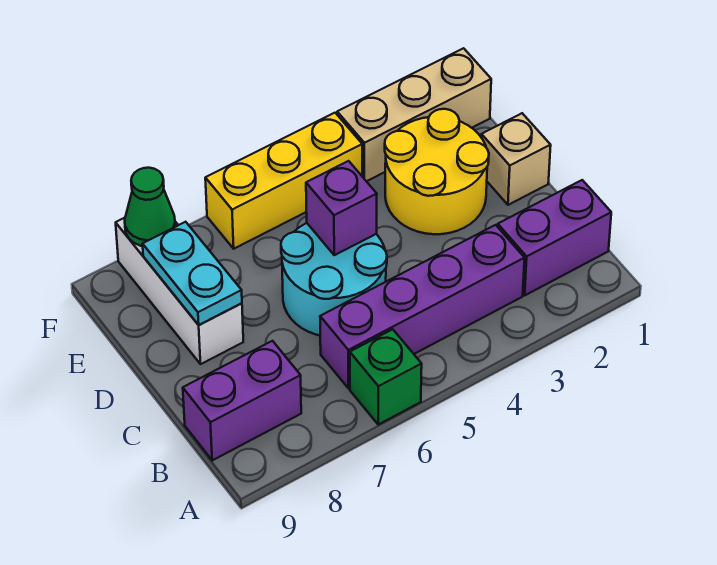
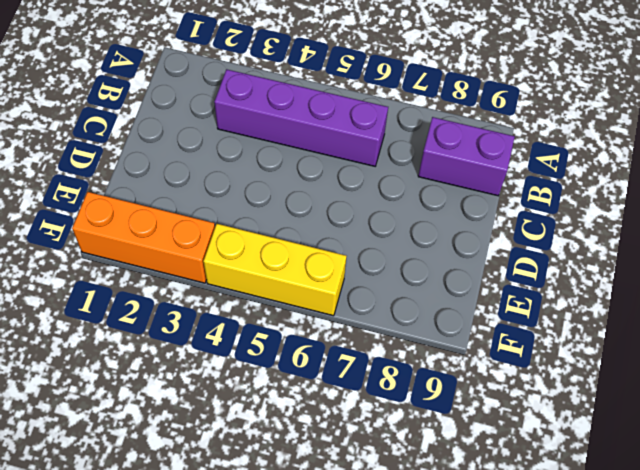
orange brick F1:F3 level 1 -> tan brick F1:F3 level 1
none -> green brick A6 level 1
none -> purple brick B1:B2 level 1
none -> cyan round brick C5:D6 level 1

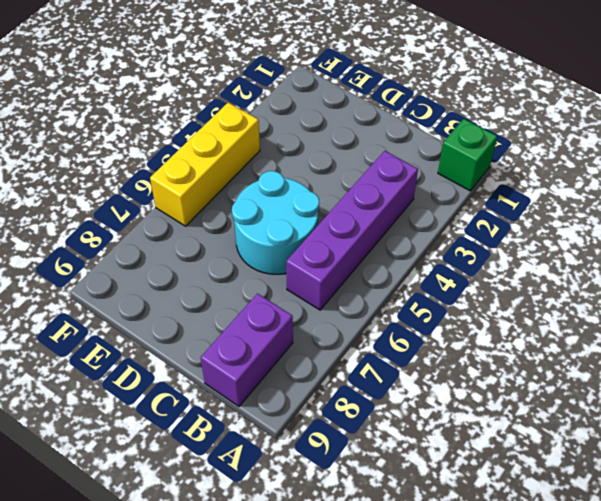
green brick A1 level 1 -> green brick A6 level 1
none -> purple brick B1:B2 level 1
none -> tan brick D1 level 1
none -> yellow round brick D2:E3 level 1

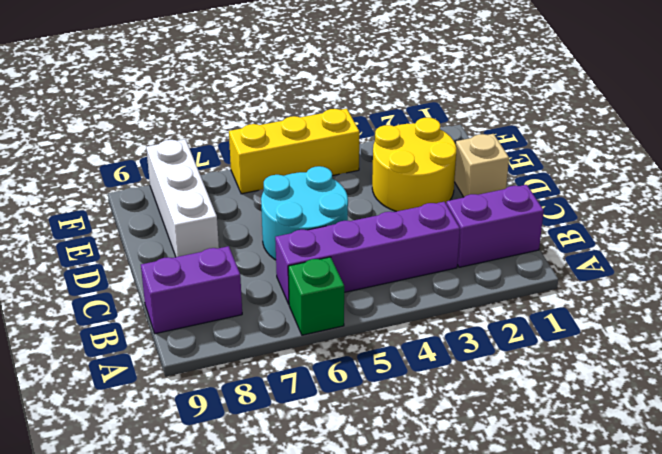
none -> tan brick F1:F3 level 1
none -> purple brick D5 level 2
none -> cyan plate D8:E8 level 2

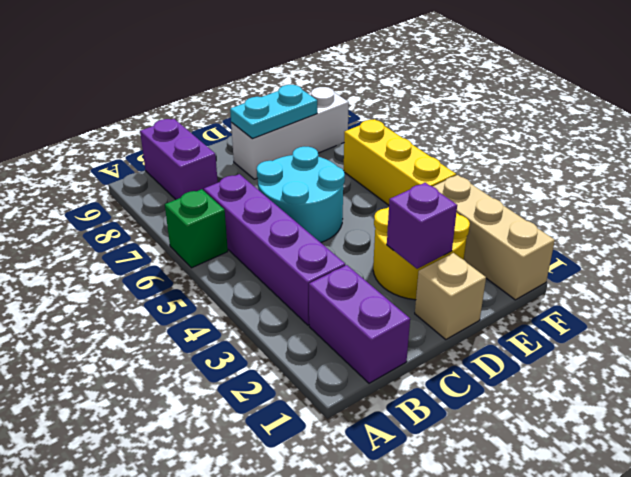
purple brick D2 level 2 -> purple brick D5 level 2
none -> green cone F8 level 2

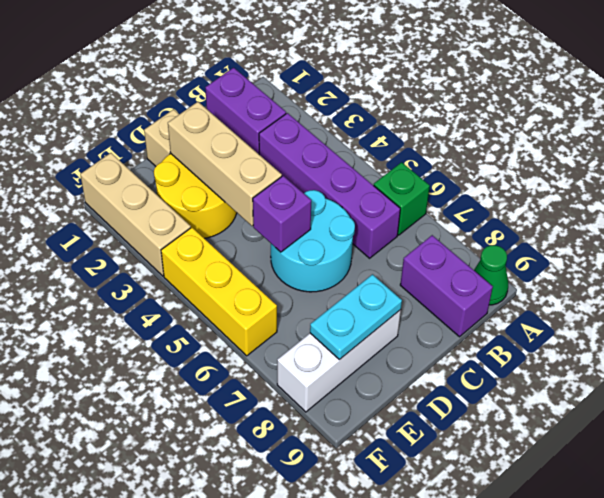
green cone A9 level 1 -> green cone F8 level 2
tan brick D2:D4 level 2 -> none

